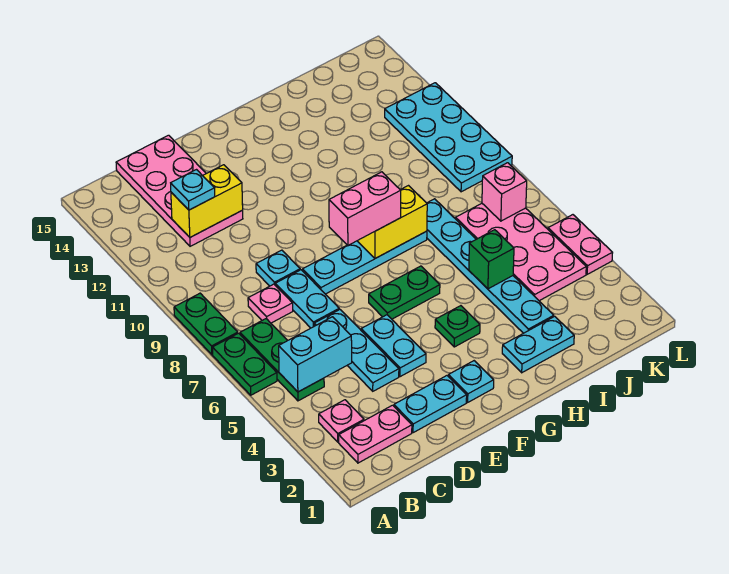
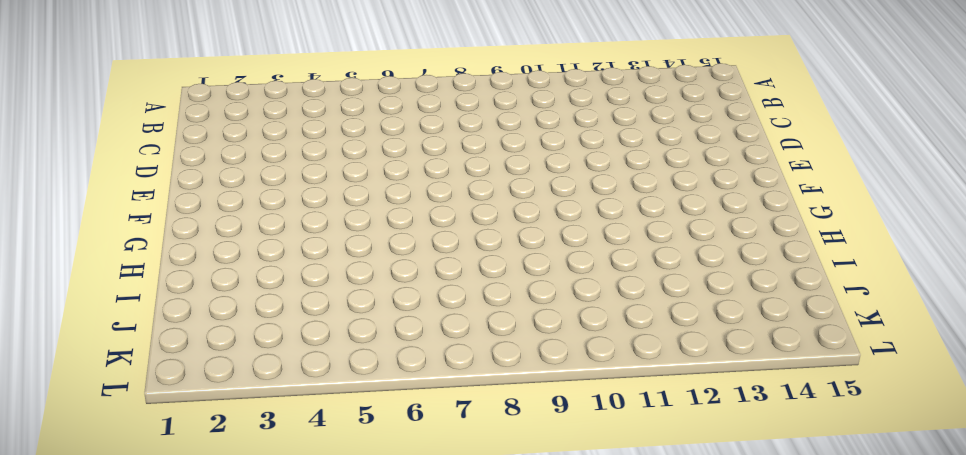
none -> green plate A6:A7 level 1
none -> green plate A8:A9 level 1
none -> pink plate B2:C2 level 1

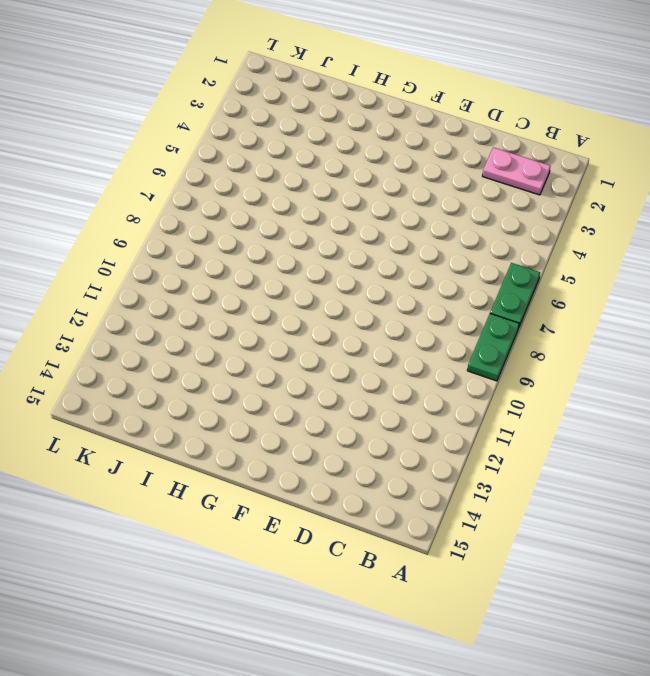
none -> pink plate B3 level 1
none -> green plate B5:B7 level 1
none -> pink plate C8 level 1

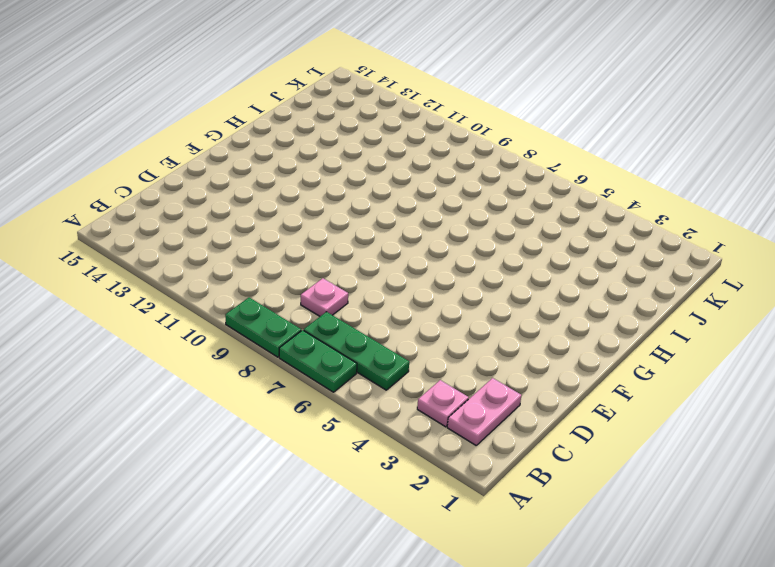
none -> pink plate C12:D15 level 1
none -> cyan plate D2:E2 level 1
none -> cyan plate D4:D6 level 1

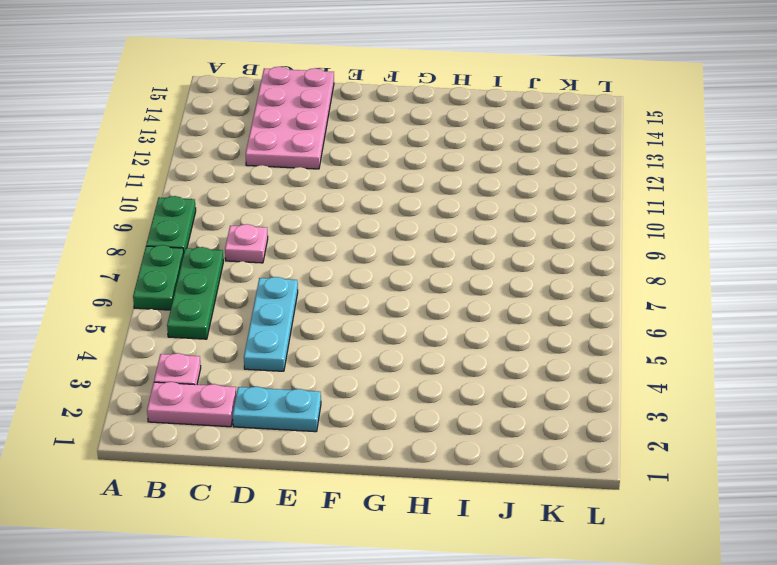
none -> cyan plate D7:D8 level 1
none -> cyan plate D9 level 1
none -> cyan plate E4:E5 level 1

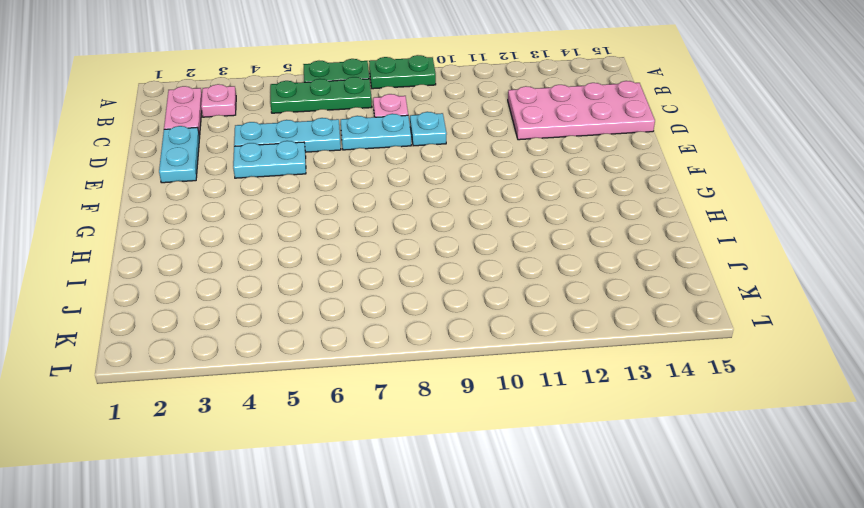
none -> cyan plate E8:H8 level 1
none -> cyan plate F2 level 1
none -> green plate F6:G6 level 1

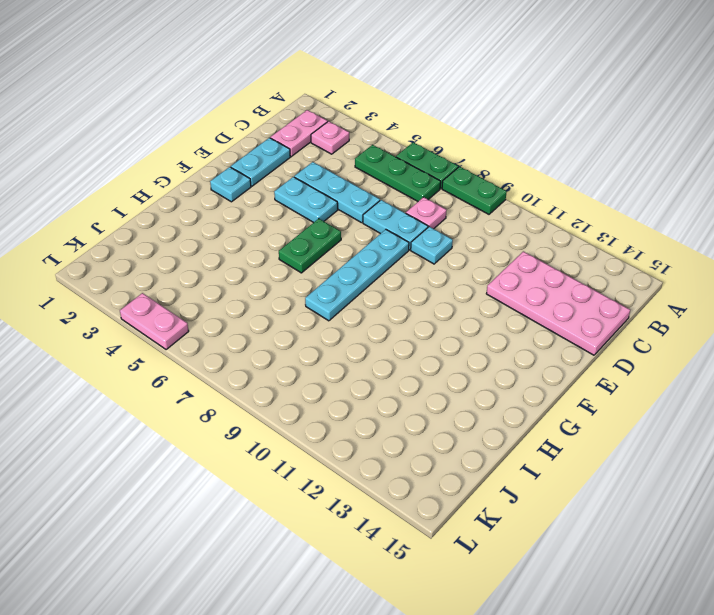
none -> green plate G4 level 1
none -> cyan plate H2:I2 level 1
none -> cyan plate I3:I8 level 1

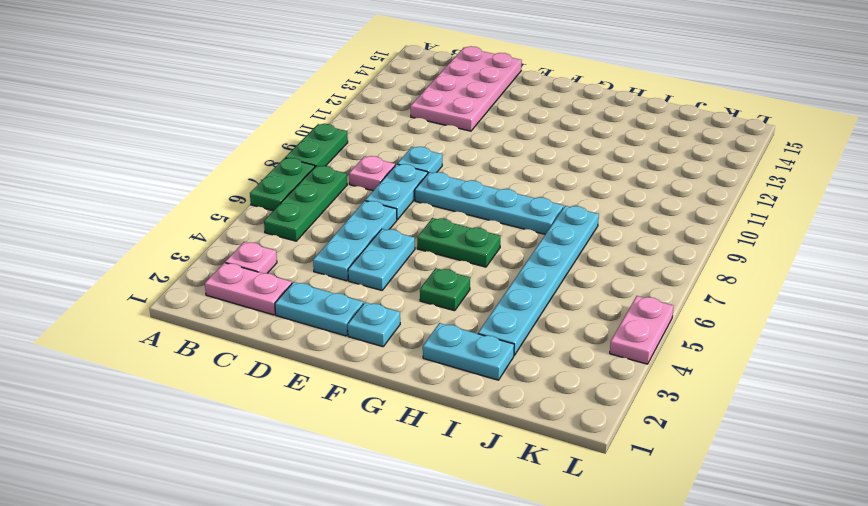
none -> pink plate J4:K7 level 1
none -> cyan plate K9:L12 level 1
none -> cyan brick B5:C5 level 2

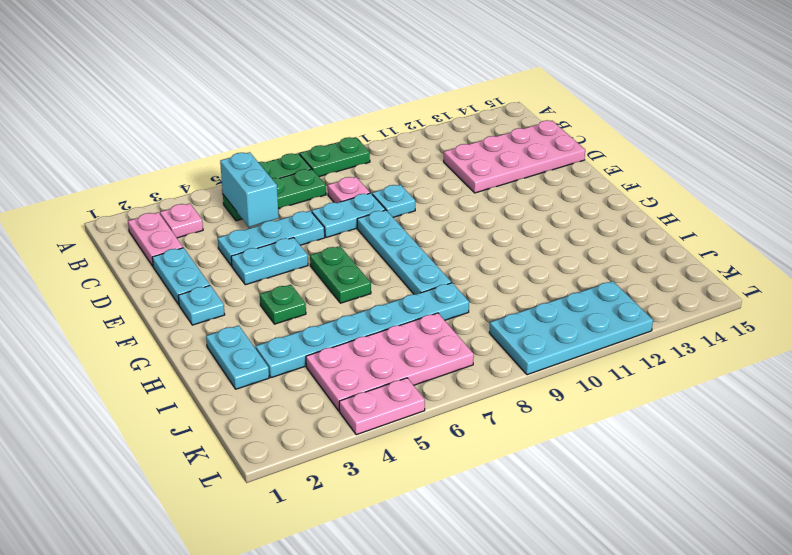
none -> yellow brick C12:D12 level 2
none -> yellow brick G8:H8 level 2
none -> green brick I5 level 2

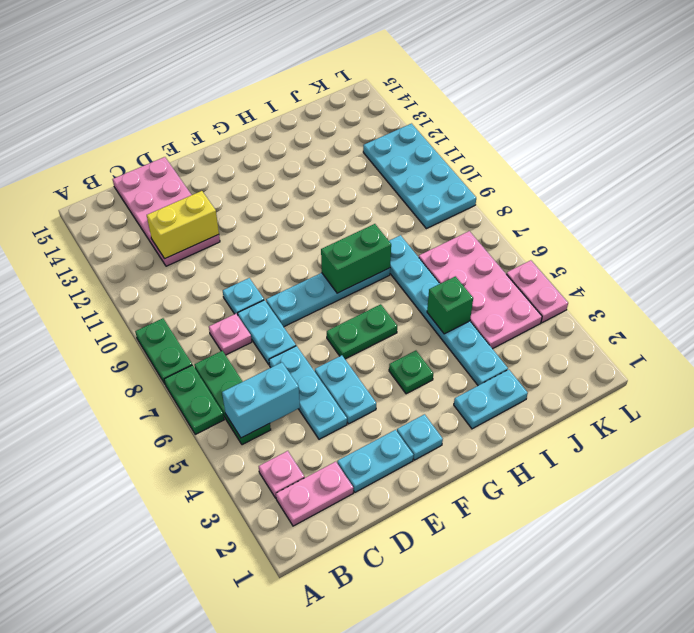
green brick G8:H8 level 2 -> yellow brick G8:H8 level 2
none -> pink brick K7 level 2
none -> cyan plate C12 level 3
none -> pink brick F8:G8 level 3

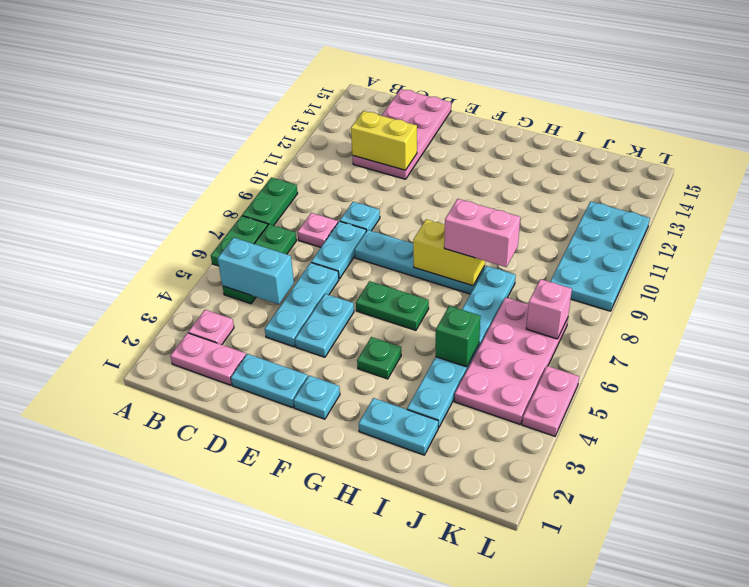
pink brick H8:I8 level 3 -> pink brick F8:G8 level 3
none -> cyan plate C12 level 3

